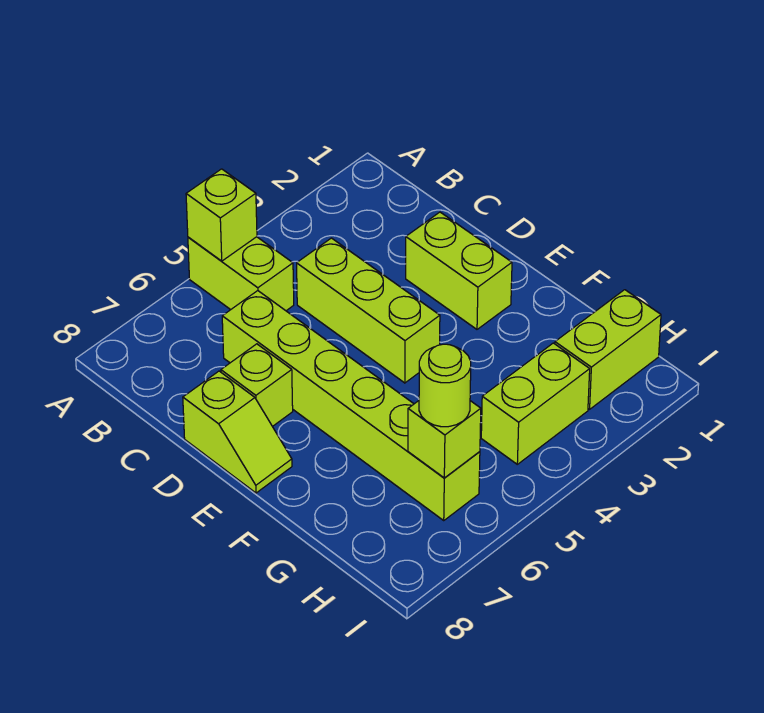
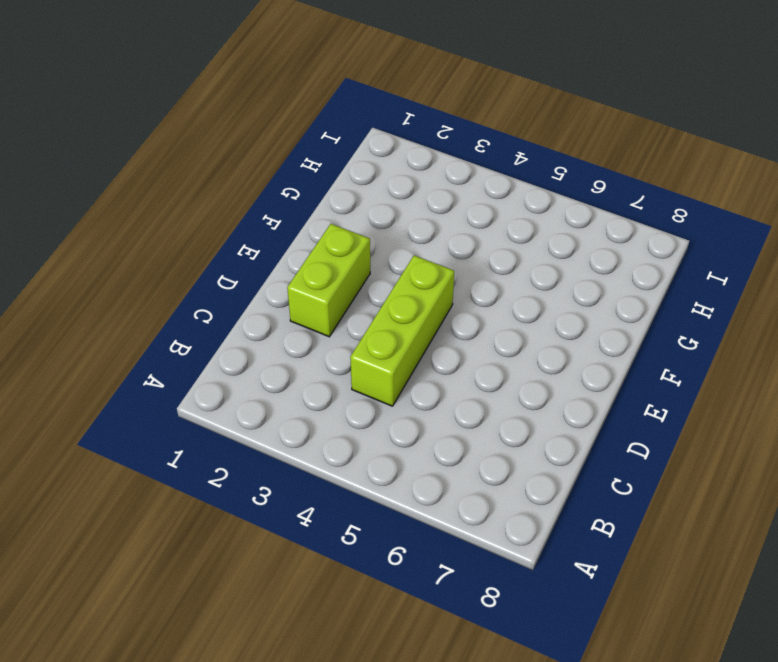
none -> lime brick A5:B5 level 1
none -> lime brick C6:H6 level 1

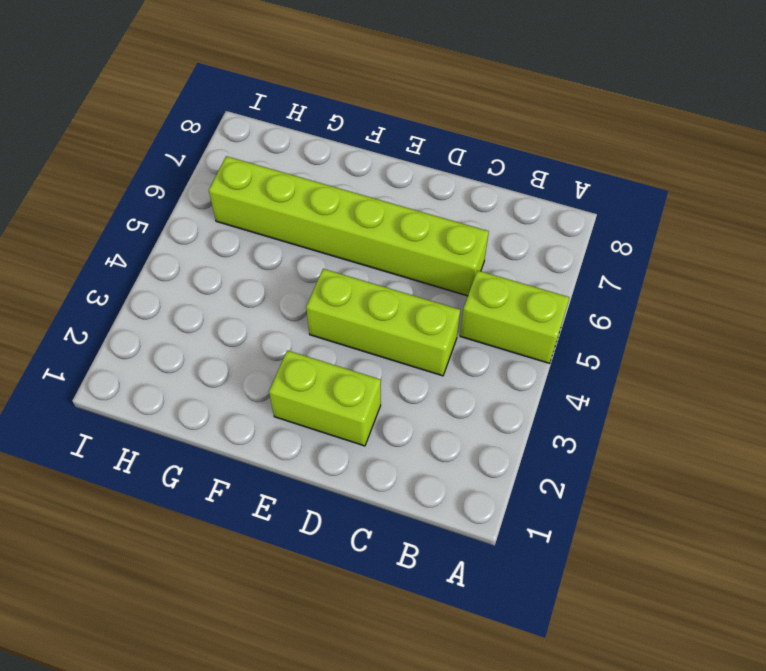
none -> lime brick D7 level 1
none -> lime slope D8:E8 level 1 top D

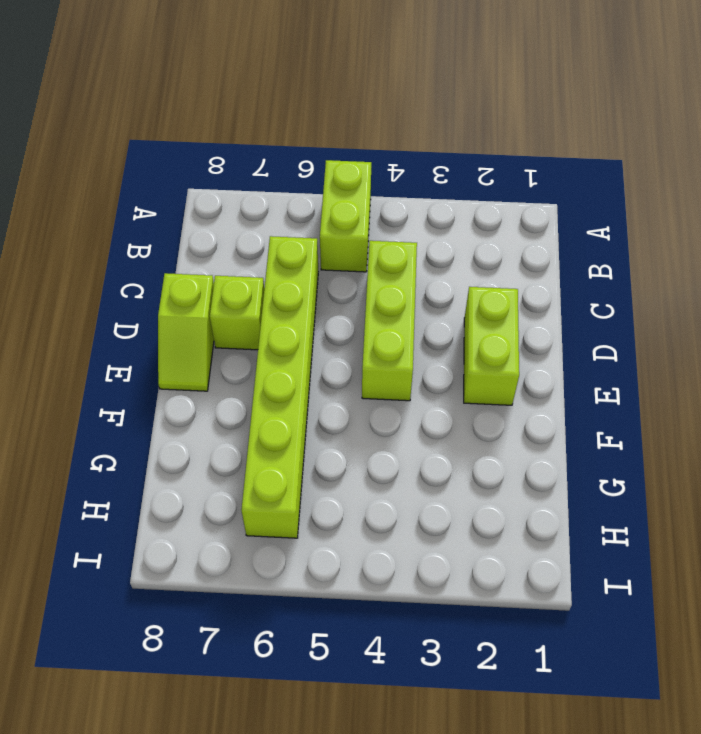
none -> lime brick H1:H2 level 1
none -> lime brick H3:H4 level 1

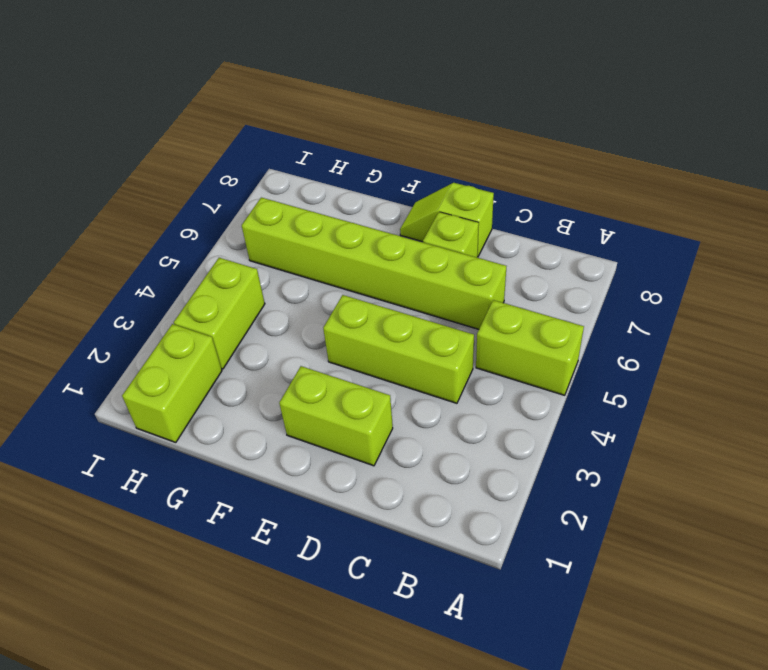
none -> lime brick A5 level 2
none -> lime brick H6 level 2

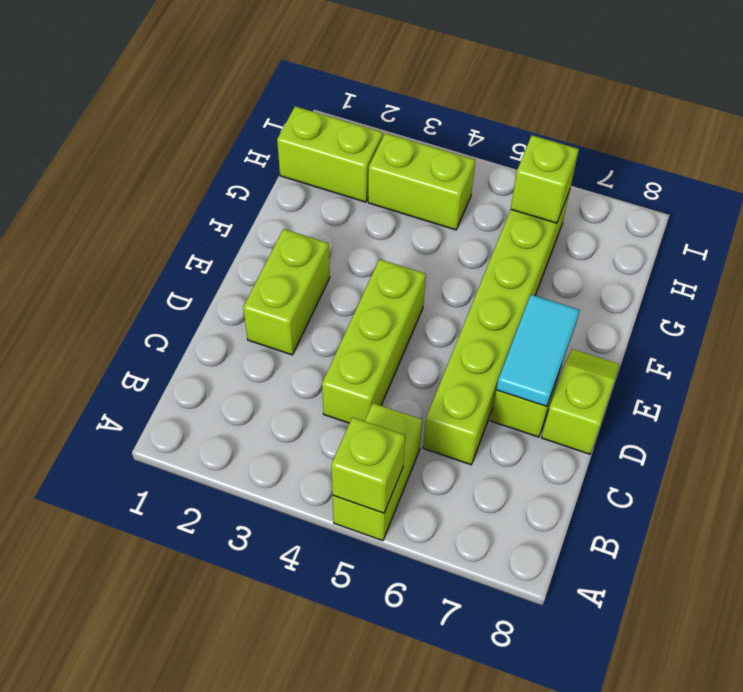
cyan tile D7:E7 level 2 -> none
none -> lime round brick H6 level 3

